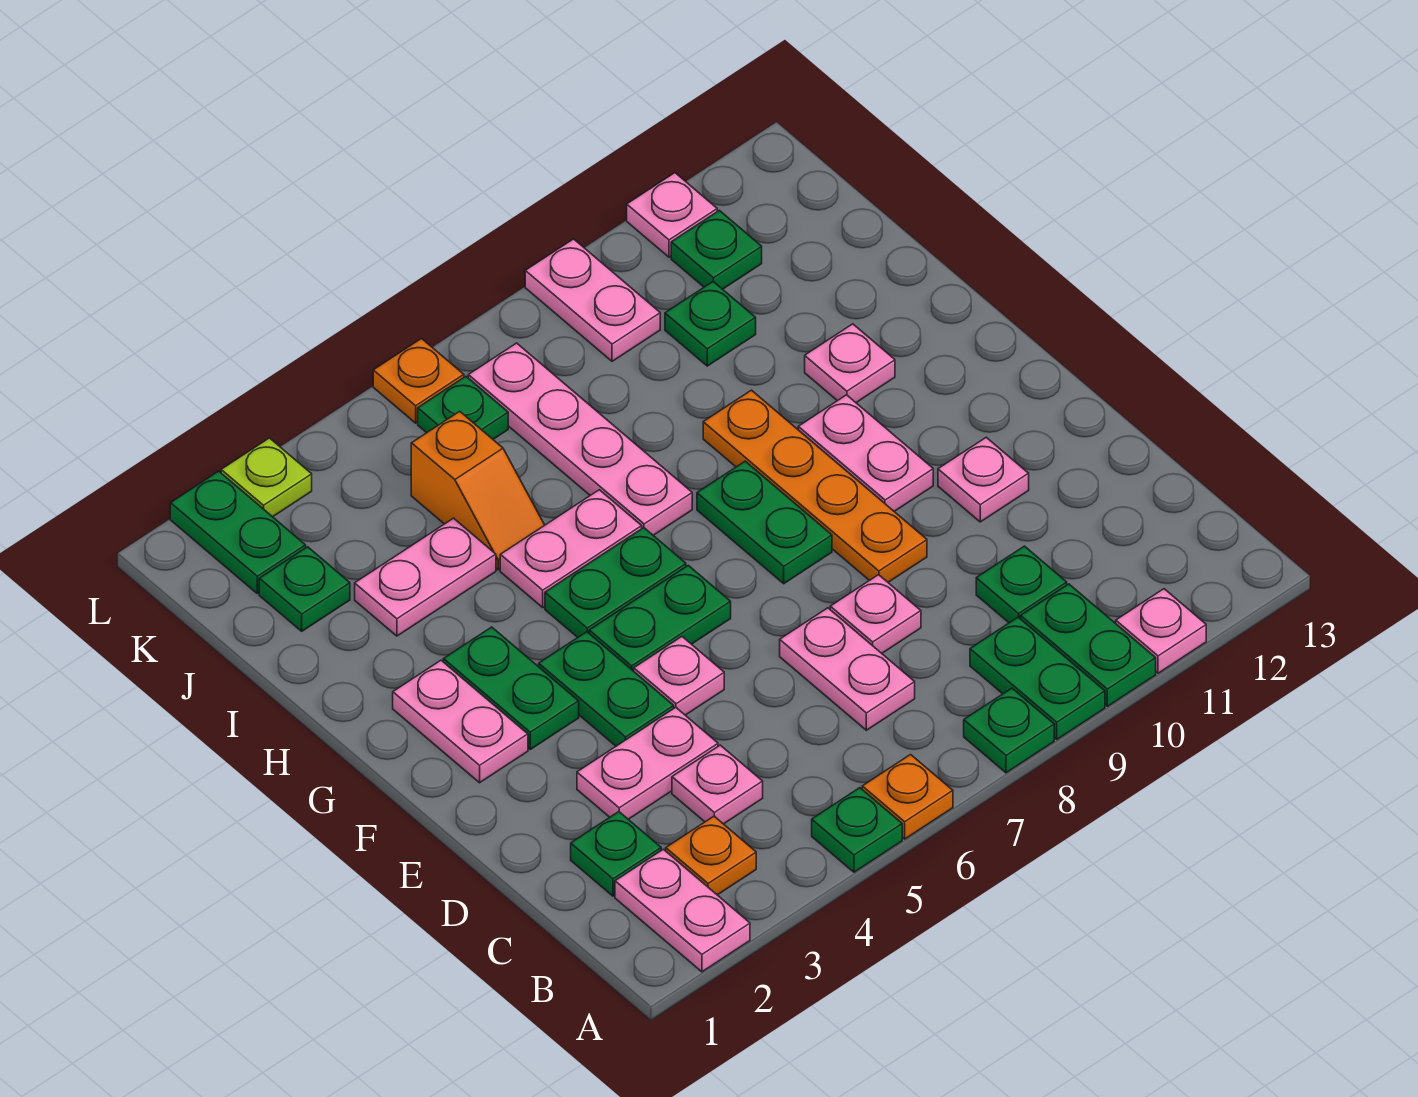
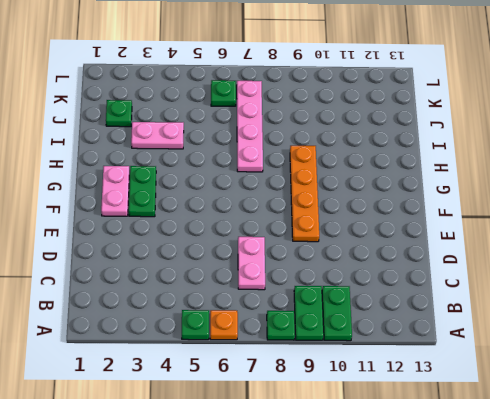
none -> pink plate A2:B2 level 1
none -> pink plate A11 level 1
none -> orange plate B3 level 1
none -> green plate C2 level 1

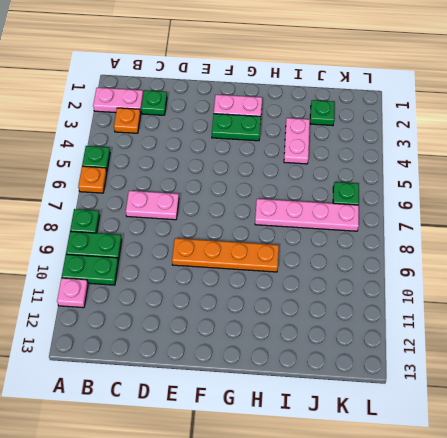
none -> pink plate C4 level 1
none -> green plate C10 level 1
none -> pink plate D3:D4 level 1
none -> pink plate D8 level 1

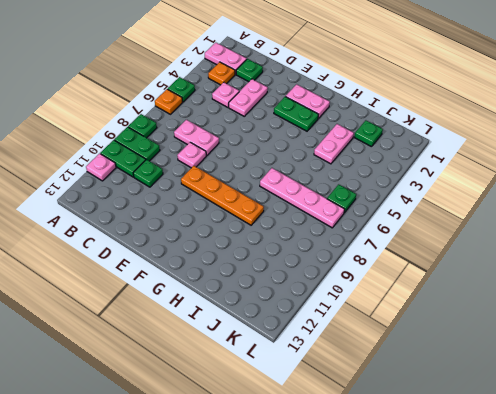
none -> green plate E4:F4 level 1
none -> pink plate E5 level 1
none -> pink plate E11 level 1
none -> green plate F5:F6 level 1

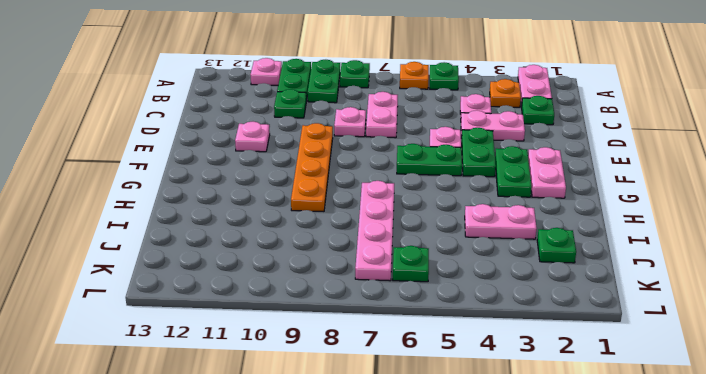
none -> green plate F8:G8 level 1
none -> pink plate F10:G10 level 1
none -> green plate G5:G6 level 1
none -> pink plate H5:H6 level 1

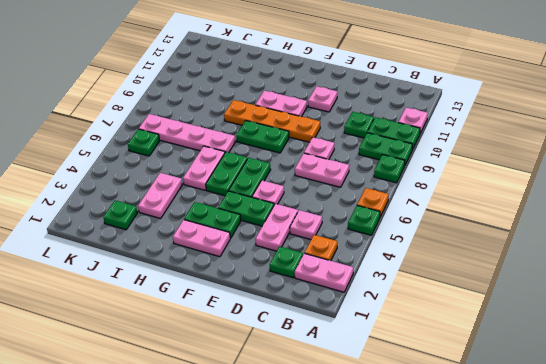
none -> pink plate H11 level 1
none -> orange slope I5:J5 level 1 top J
none -> green plate J10 level 1
none -> green plate K2:L2 level 1

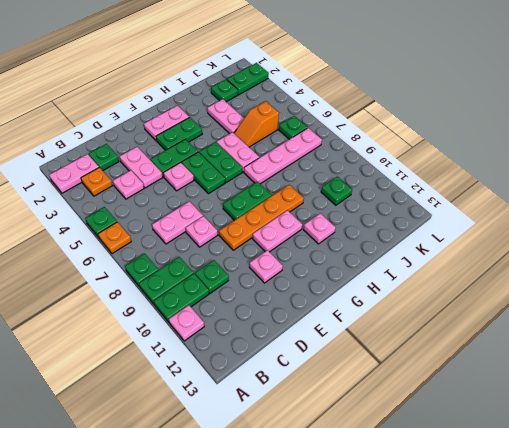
none -> pink plate K9:L9 level 1
none -> green plate K11 level 1
none -> lime plate L3 level 1
none -> orange plate L6 level 1

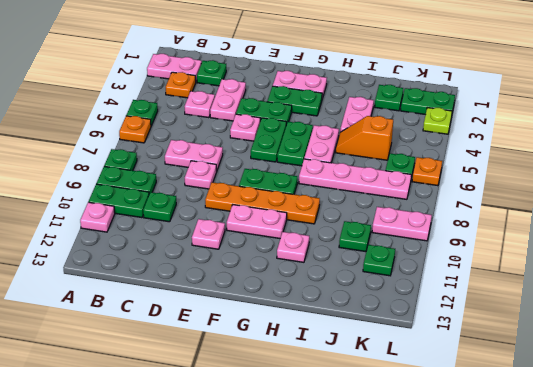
none -> pink plate L11 level 1

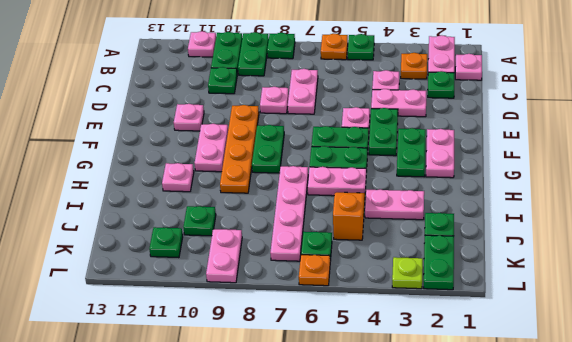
pink plate B1 level 1 -> pink plate L11 level 1

